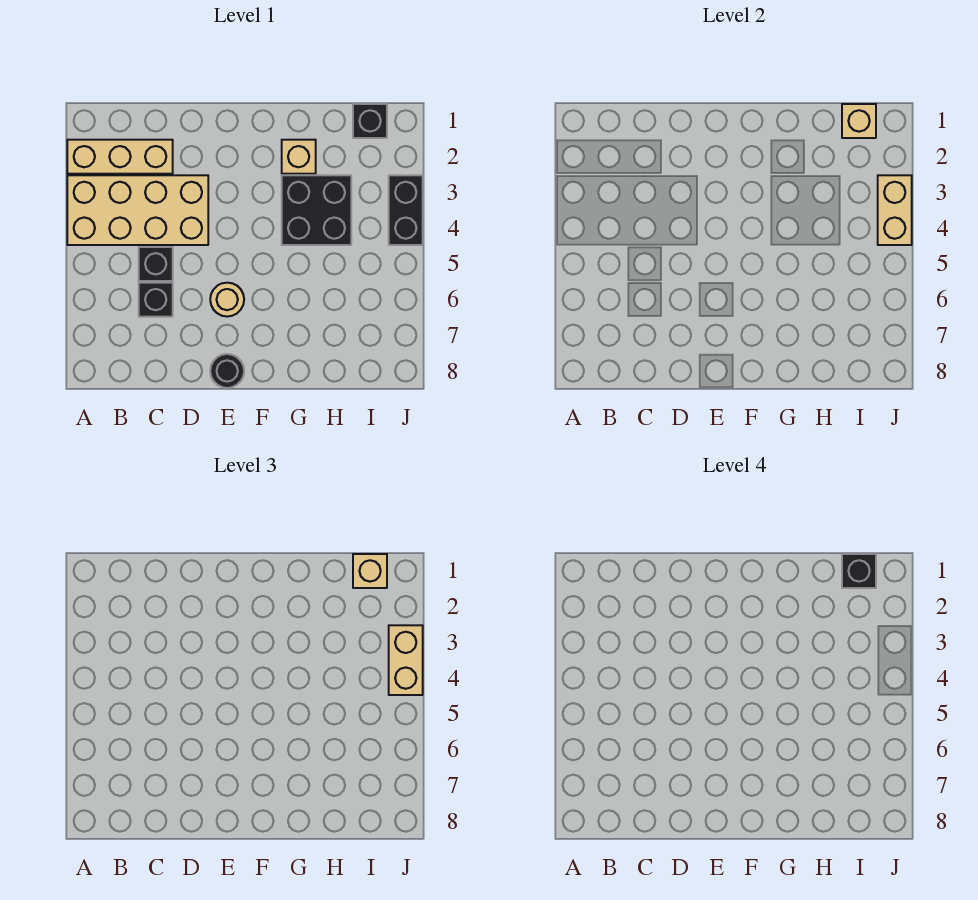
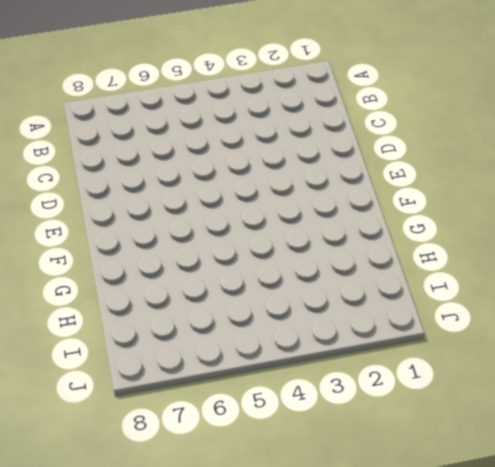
none -> tan brick A2:C2 level 1
none -> tan brick A3:D4 level 1
none -> black brick C5 level 1

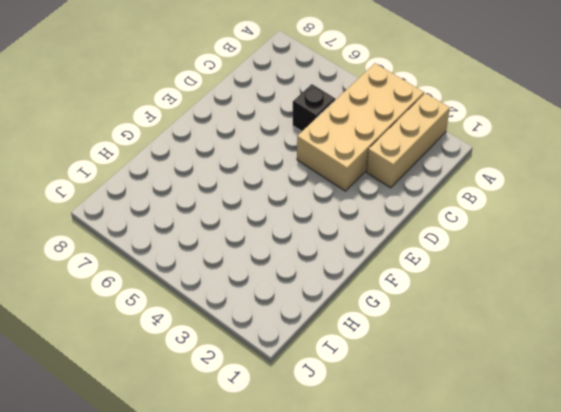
none -> black brick C6 level 1
none -> tan round brick E6 level 1
none -> black round brick E8 level 1

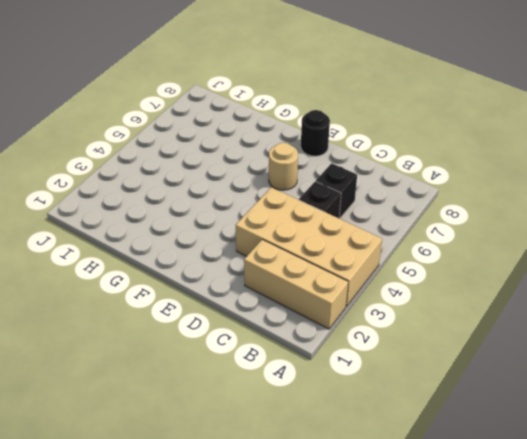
none -> tan brick G2 level 1
none -> black brick G3:H4 level 1
none -> black brick I1 level 1

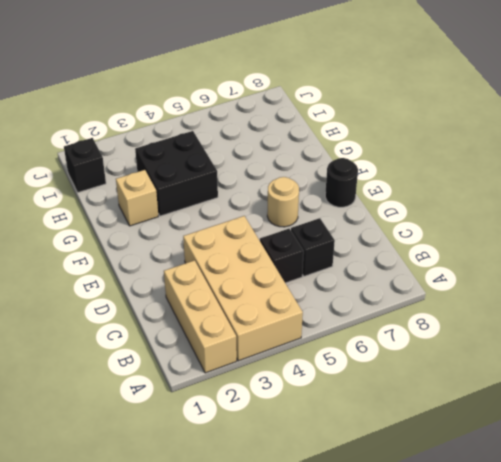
none -> black brick J3:J4 level 1
none -> tan brick I1 level 2
none -> tan brick J3:J4 level 2

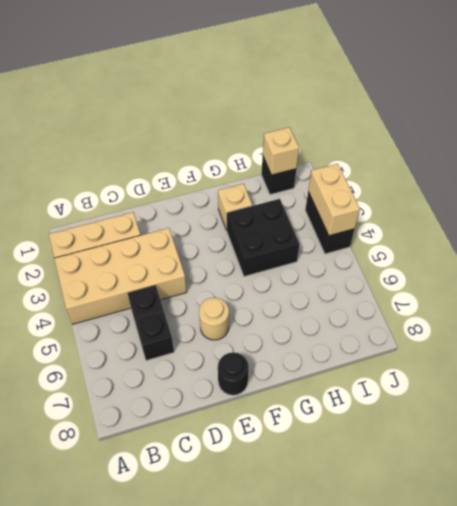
none -> tan brick I1 level 3
none -> tan brick J3:J4 level 3
none -> black brick I1 level 4

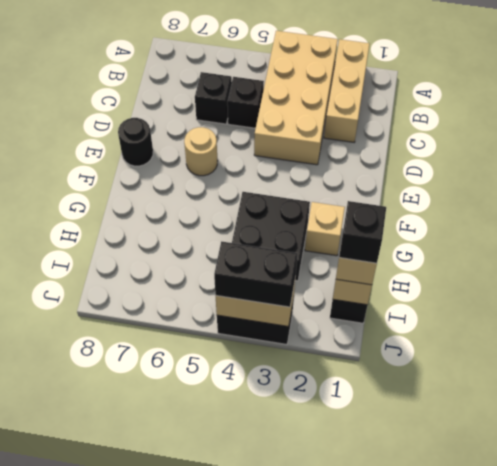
black brick J3:J4 level 3 -> tan brick J3:J4 level 3

